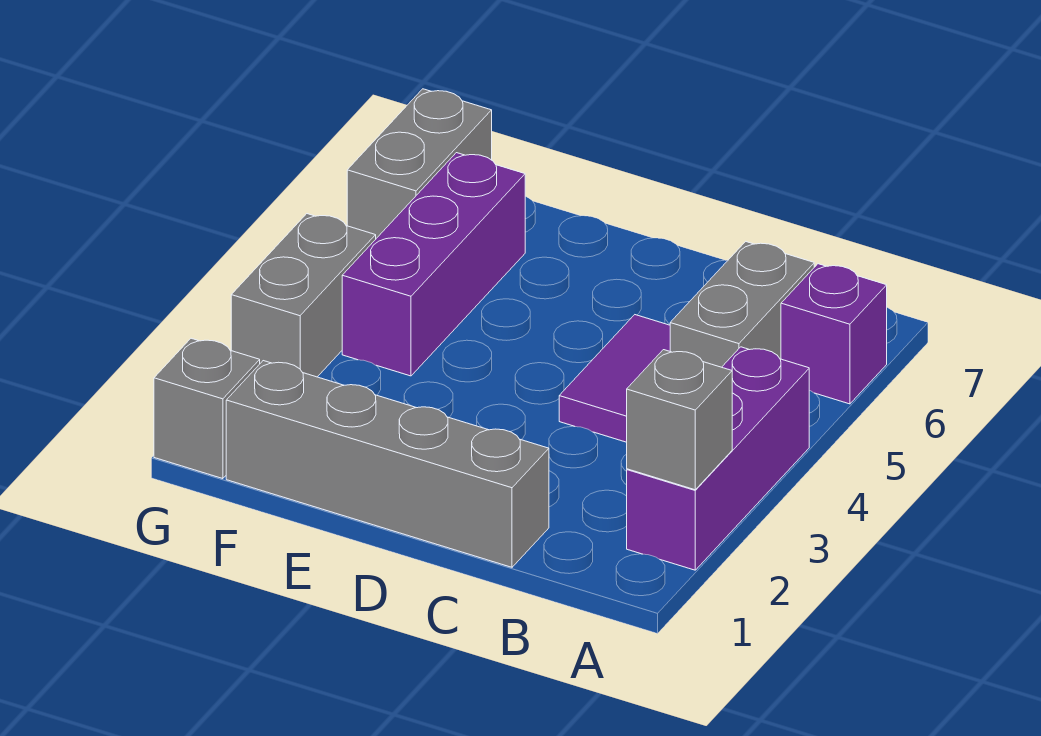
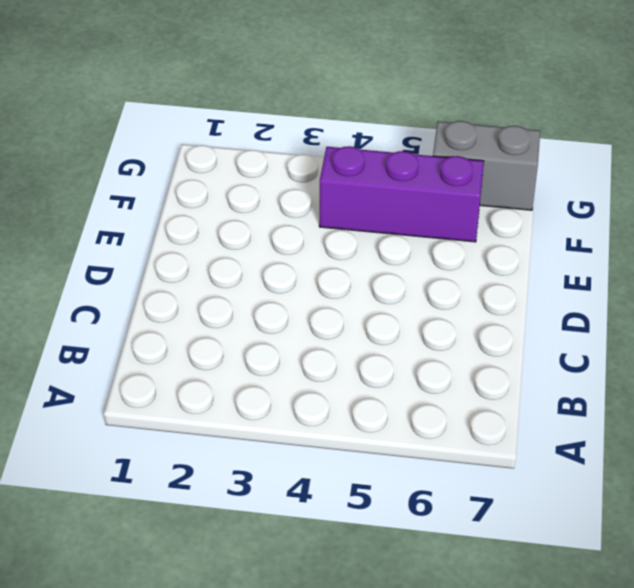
none -> purple brick A2:A4 level 1
none -> purple brick A6 level 1

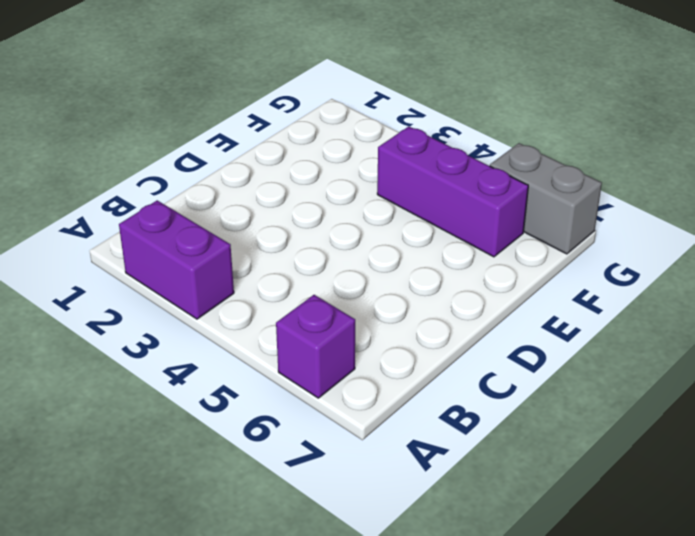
purple brick A2:A3 level 1 -> purple brick A2:A4 level 1
none -> grey brick B5:B6 level 1
none -> grey brick C1:F1 level 1

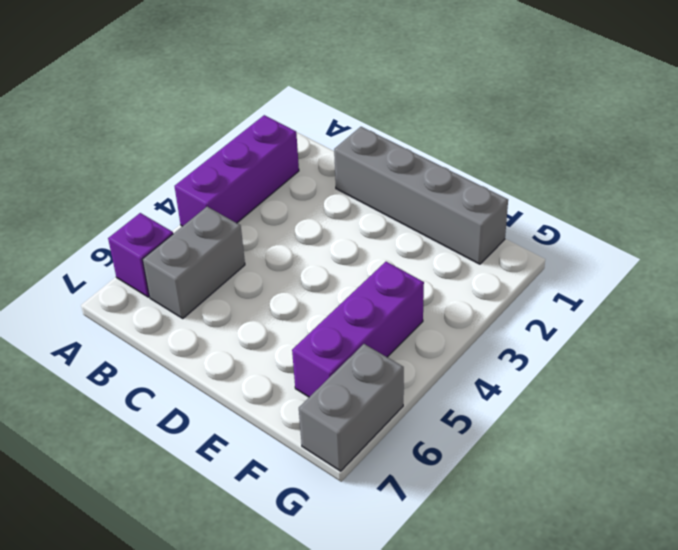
none -> purple tile C4:C5 level 1
none -> grey brick G1 level 1

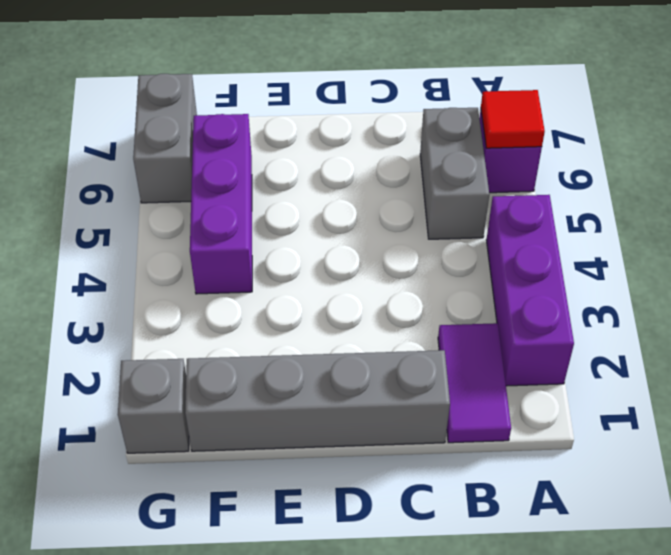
red tile A6 level 2 -> none
purple tile B1:B2 level 1 -> purple tile C4:C5 level 1
none -> grey brick G3:G4 level 1
none -> grey brick A2 level 2

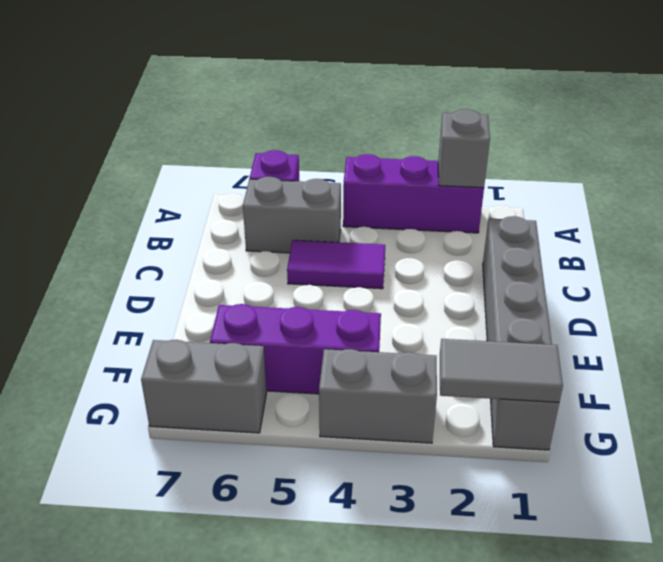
grey tile G1:G2 level 2 -> none

